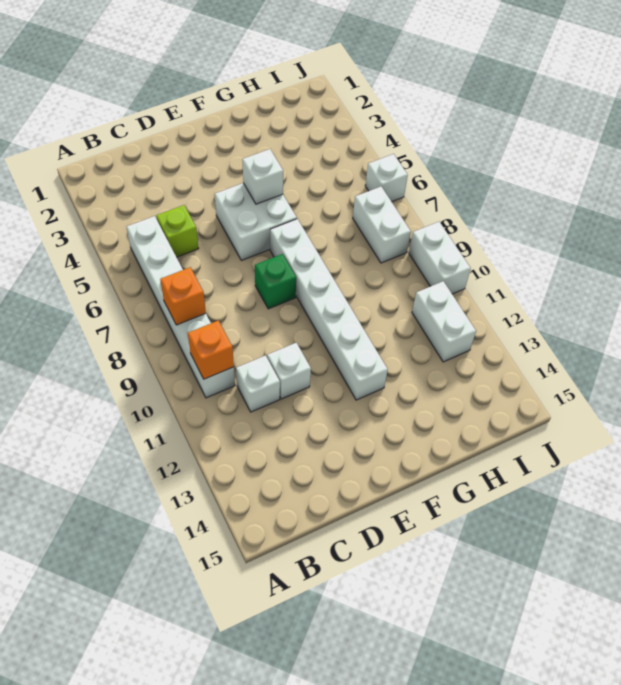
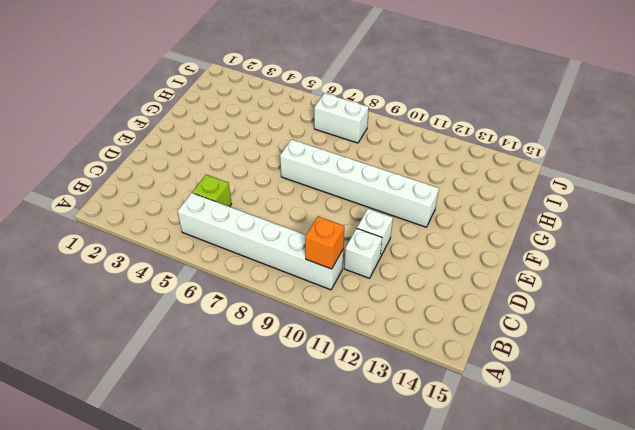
none -> white brick E5:F6 level 1
none -> green brick E8 level 1
none -> white brick I11:I12 level 1

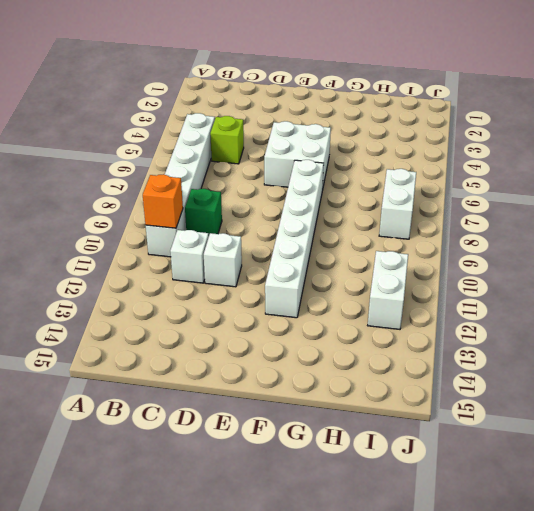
green brick C9 level 1 -> green brick E8 level 1
none -> white brick J6 level 1
none -> white brick J9:J10 level 1
none -> orange brick B8 level 2

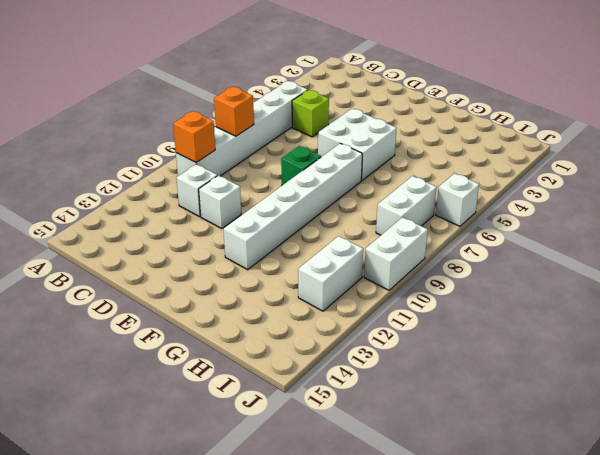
none -> white brick F5 level 2

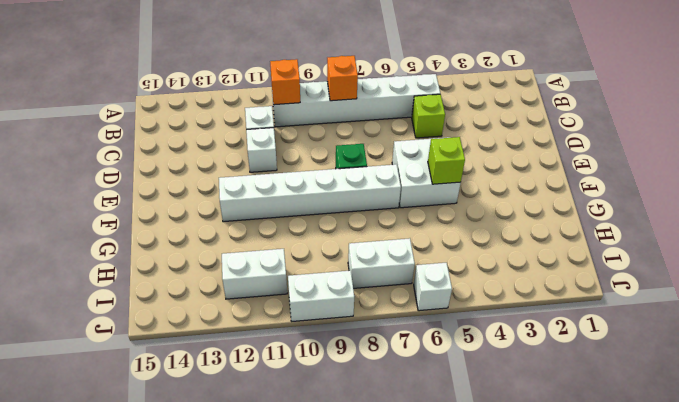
lime brick F5 level 2 -> white brick F5 level 2

